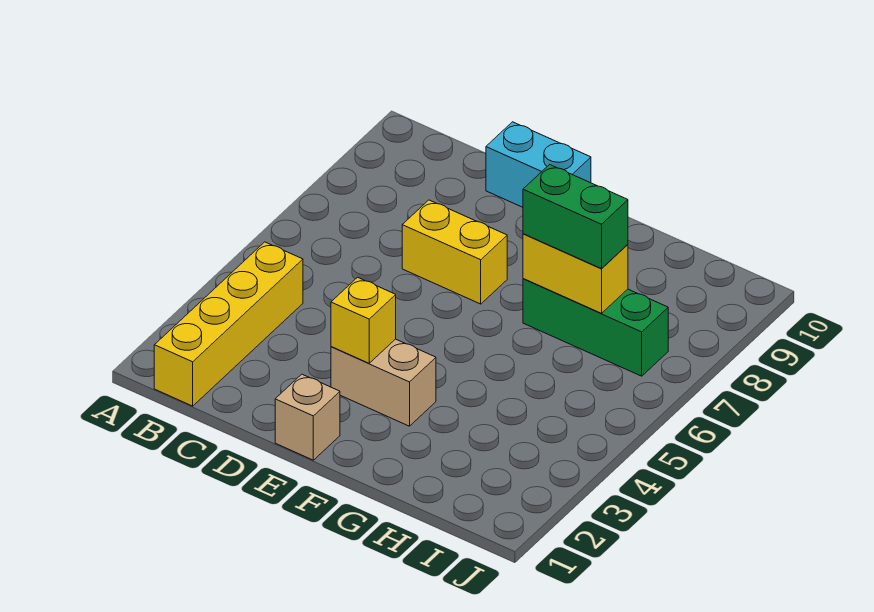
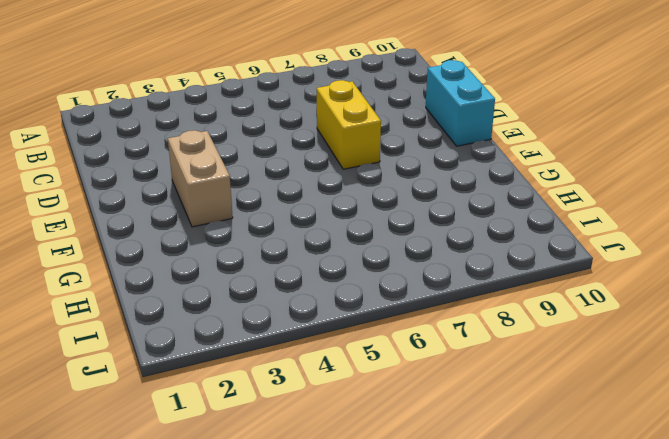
none -> yellow brick B1:B4 level 1
none -> tan brick E1 level 1

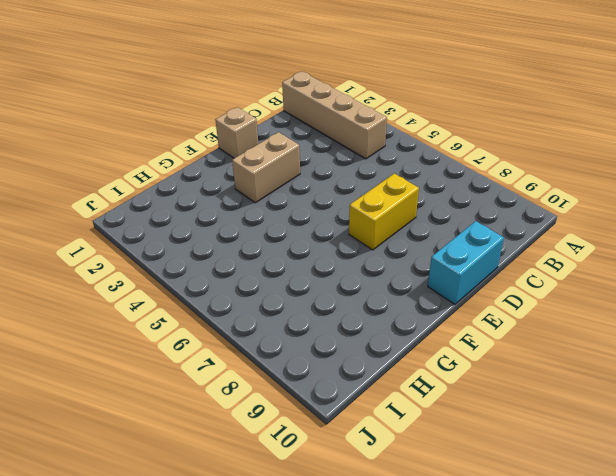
tan brick B1:B4 level 1 -> yellow brick B1:B4 level 1
none -> green brick G7:I7 level 1
none -> yellow brick E3 level 2

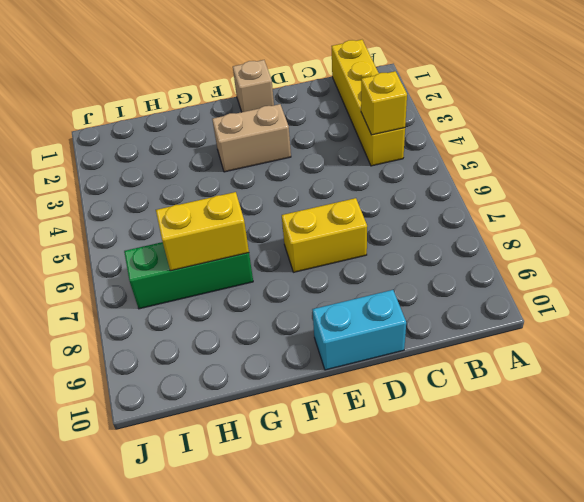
yellow brick B4 level 2 -> yellow brick E3 level 2
none -> green brick G7:H7 level 3

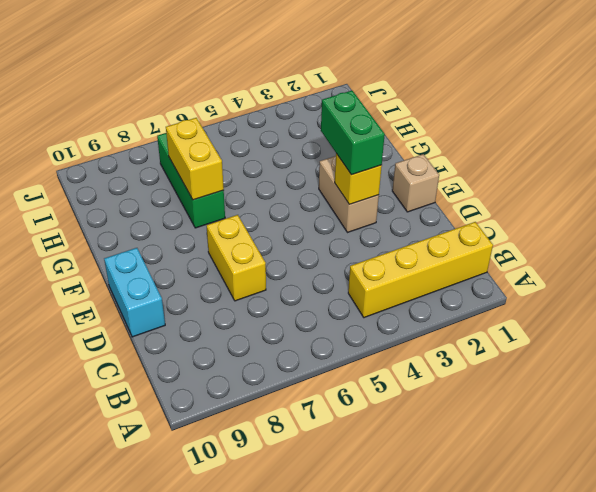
green brick E3:F3 level 3 -> green brick G7:H7 level 3

